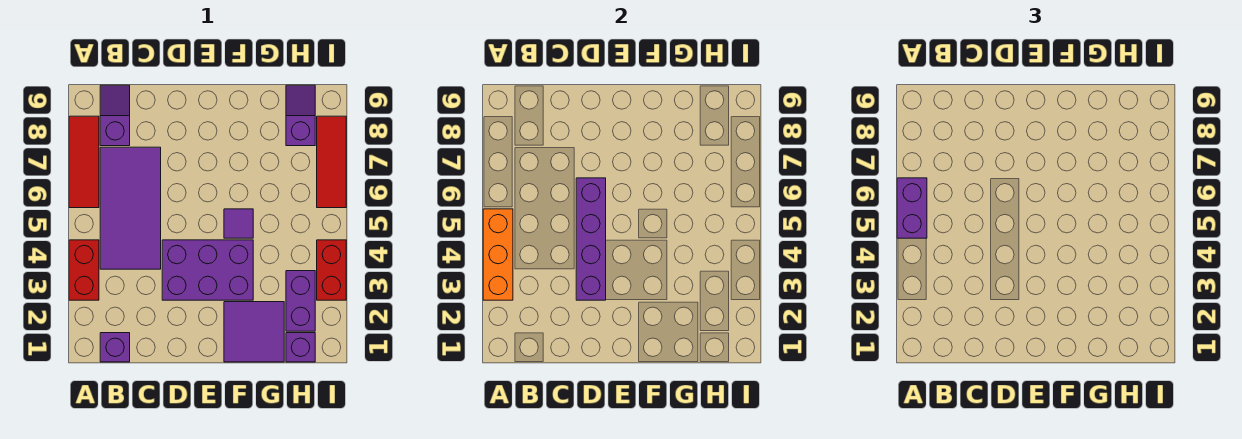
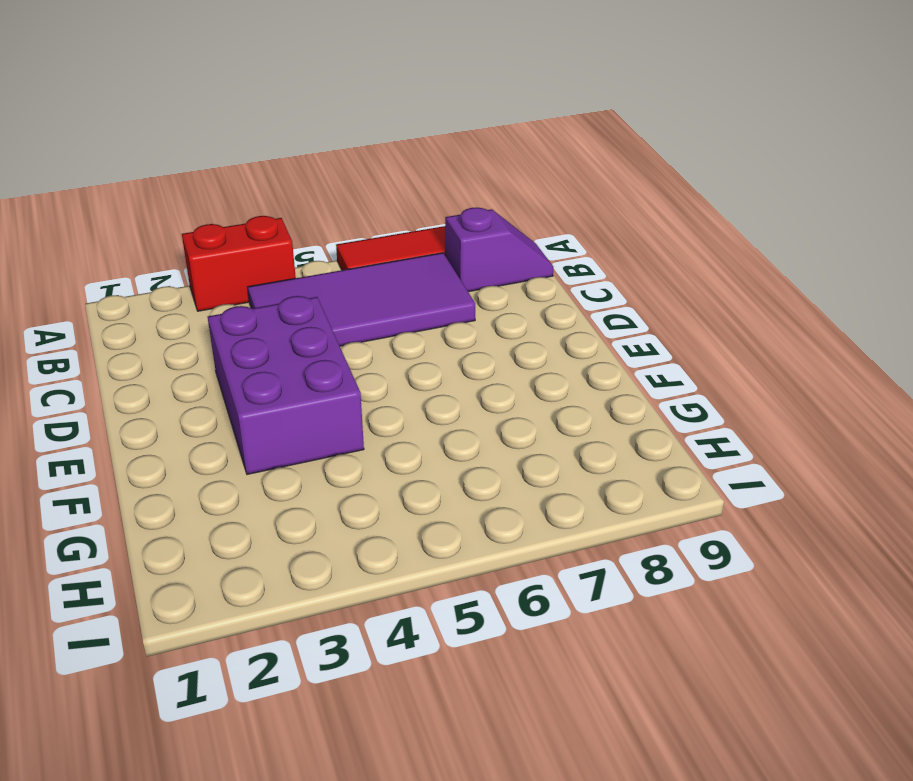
none -> purple brick B1 level 1
none -> purple tile F1:G2 level 1
none -> purple tile F5 level 1

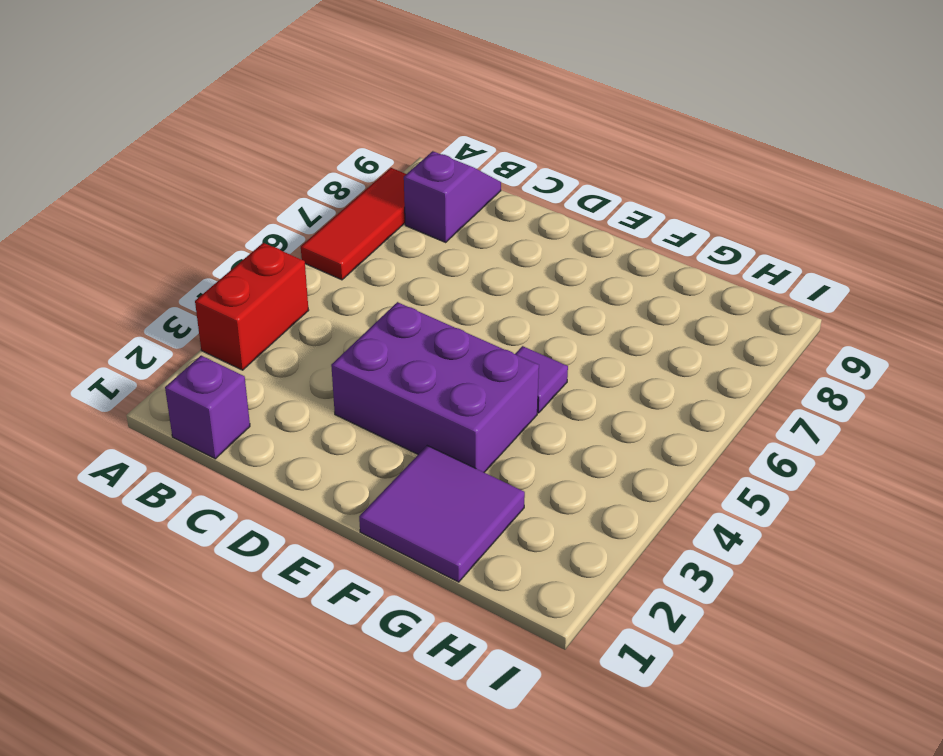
none -> purple tile B4:C7 level 1
none -> purple brick H1 level 1
none -> purple brick H2:H3 level 1

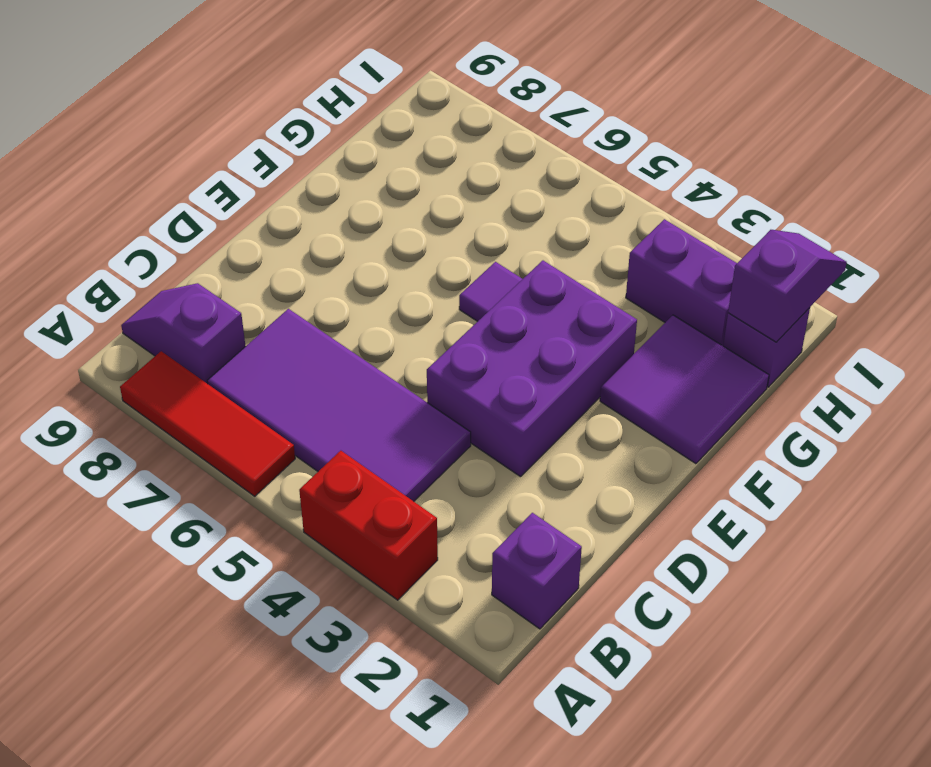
purple slope H1:I1 level 2 top H -> purple slope H8:H9 level 1 top 8
none -> red brick I3:I4 level 1
none -> red tile I6:I8 level 1
none -> orange brick A3:A5 level 2

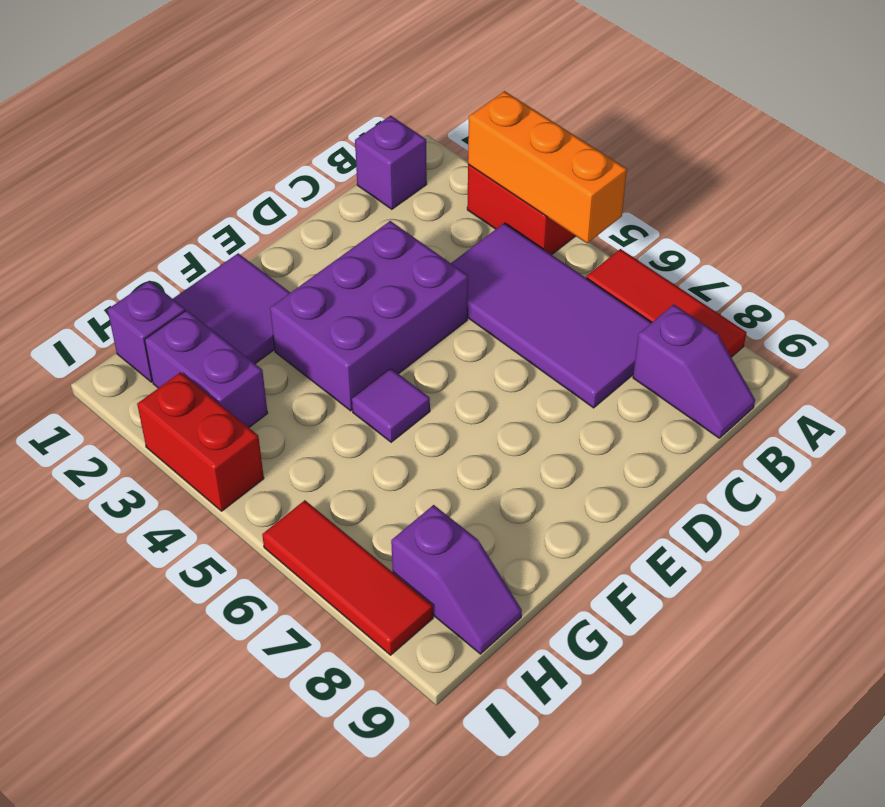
none -> purple brick D3:D6 level 2
none -> purple brick A5:A6 level 3

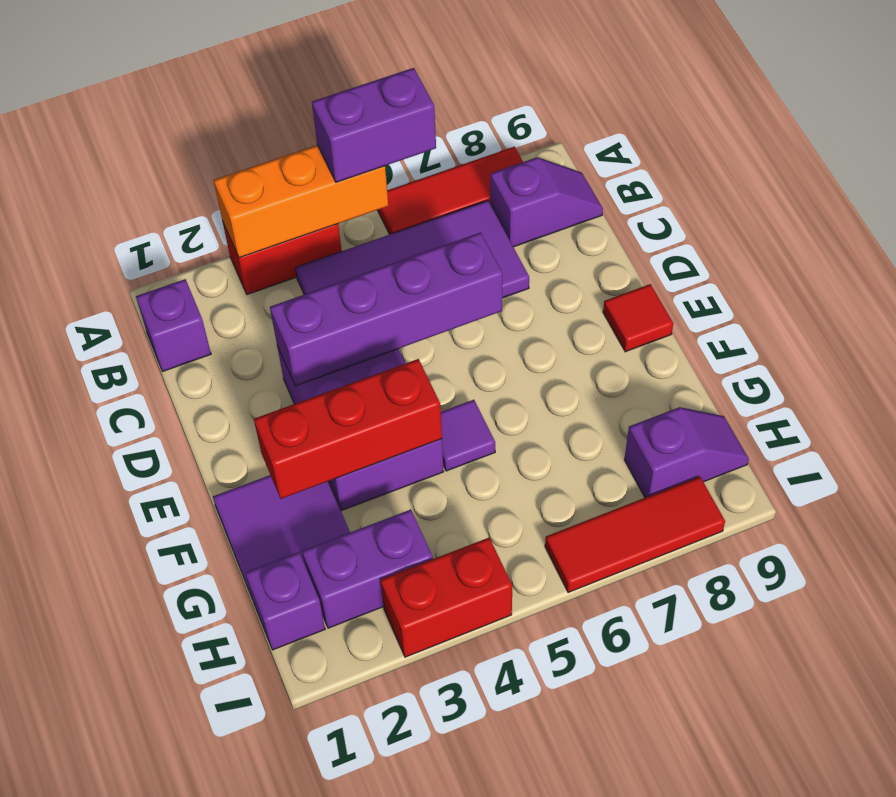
red tile E9 level 1 -> none
red brick F2:F4 level 2 -> none

